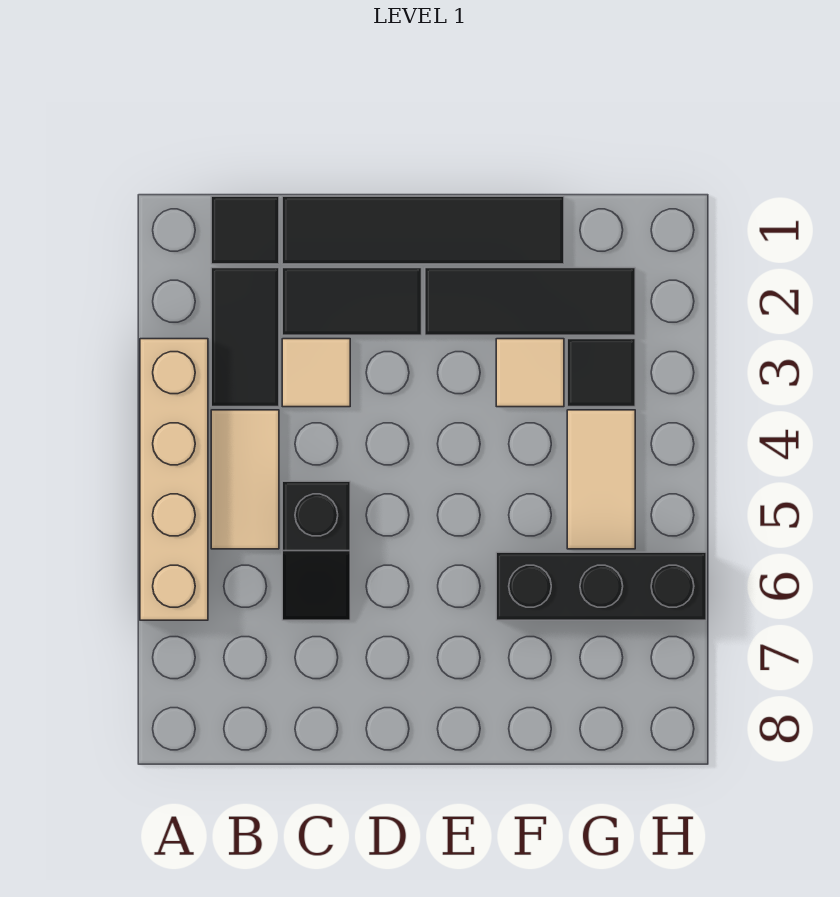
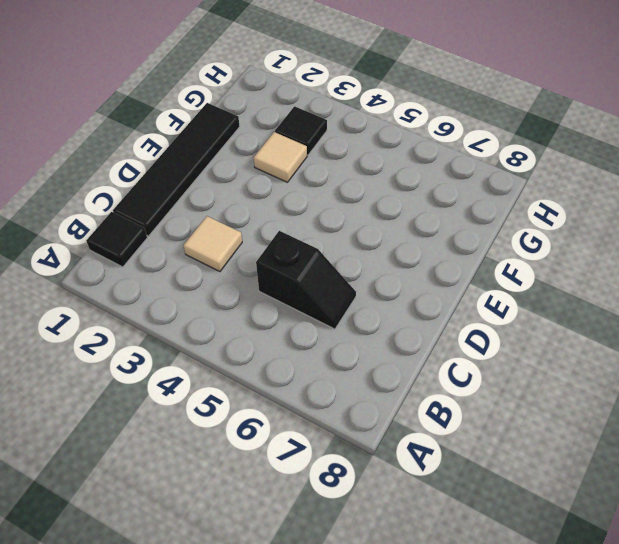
none -> tan brick A3:A6 level 1
none -> black tile B2:B3 level 1
none -> tan tile B4:B5 level 1

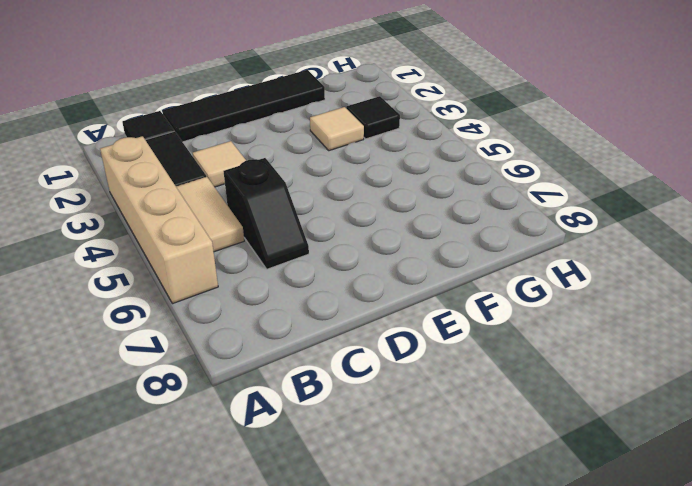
none -> black tile C2:D2 level 1
none -> black tile E2:G2 level 1
none -> black brick F6:H6 level 1

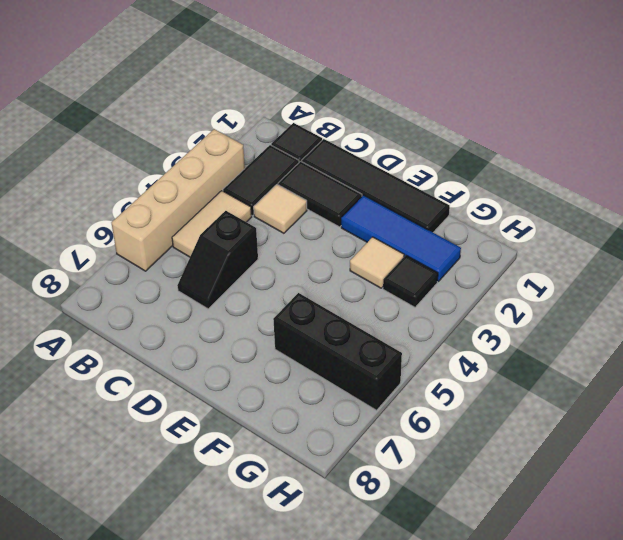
blue tile E2:G2 level 1 -> black tile E2:G2 level 1
none -> tan tile G4:G5 level 1

